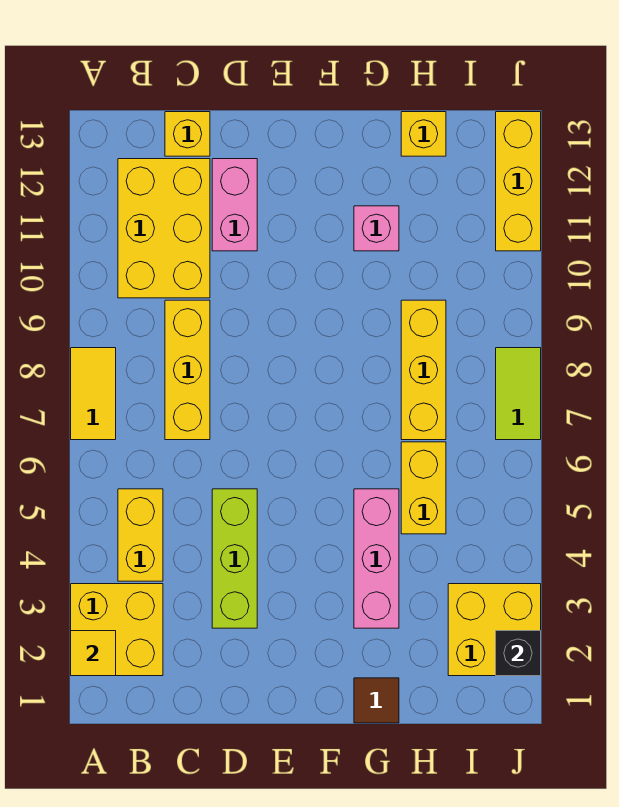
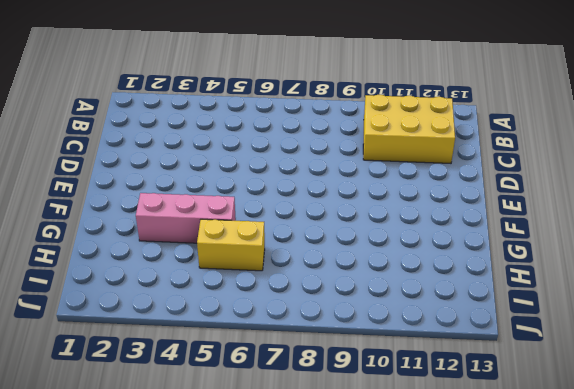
none -> yellow brick A2:B3 level 1
none -> yellow tile A7:A8 level 1
none -> yellow brick B4:B5 level 1

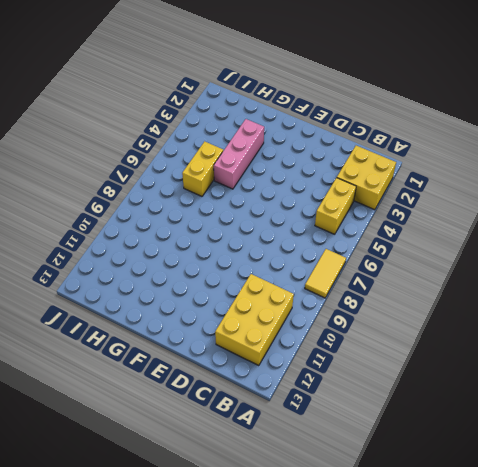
none -> yellow brick C7:C9 level 1
none -> yellow brick C13 level 1
none -> lime brick D3:D5 level 1

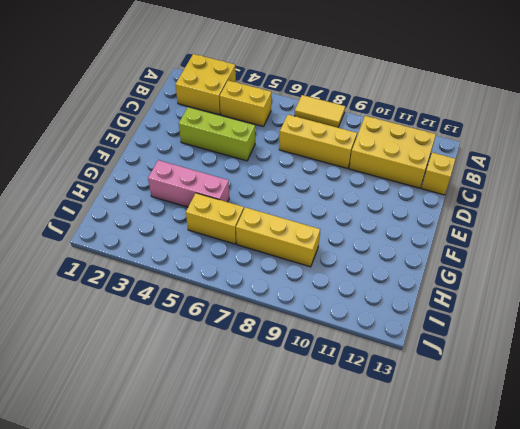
none -> pink brick D11:D12 level 1
none -> brown tile G1 level 1
none -> pink brick G11 level 1

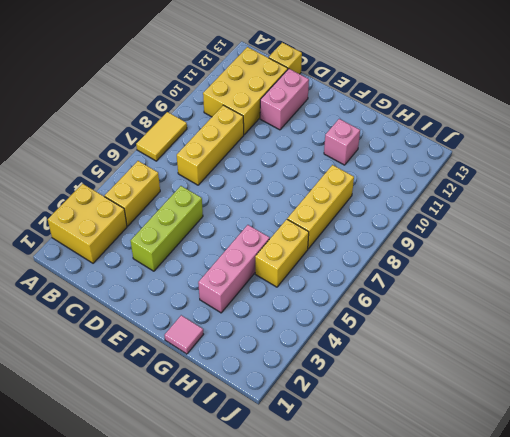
pink tile G1 level 1 -> brown tile G1 level 1
none -> yellow brick H13 level 1
none -> yellow brick I2:J3 level 1
none -> lime tile J7:J8 level 1

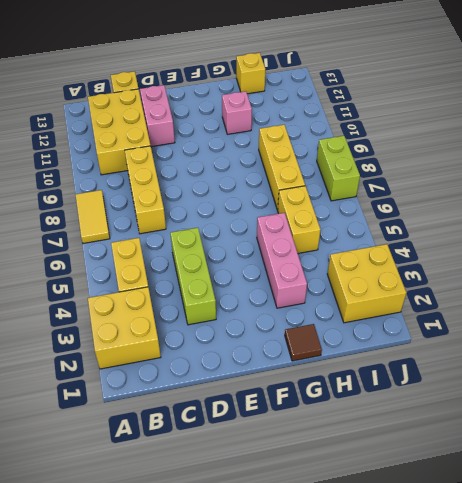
lime brick J7:J8 level 1 -> lime tile J7:J8 level 1
none -> yellow brick J11:J13 level 1
none -> yellow tile A2 level 2
none -> black brick J2 level 2

